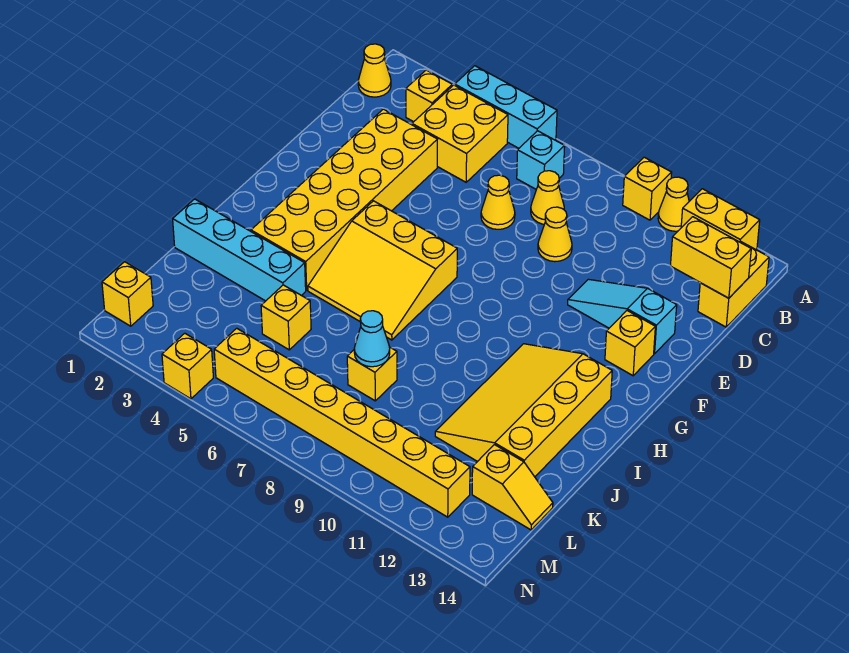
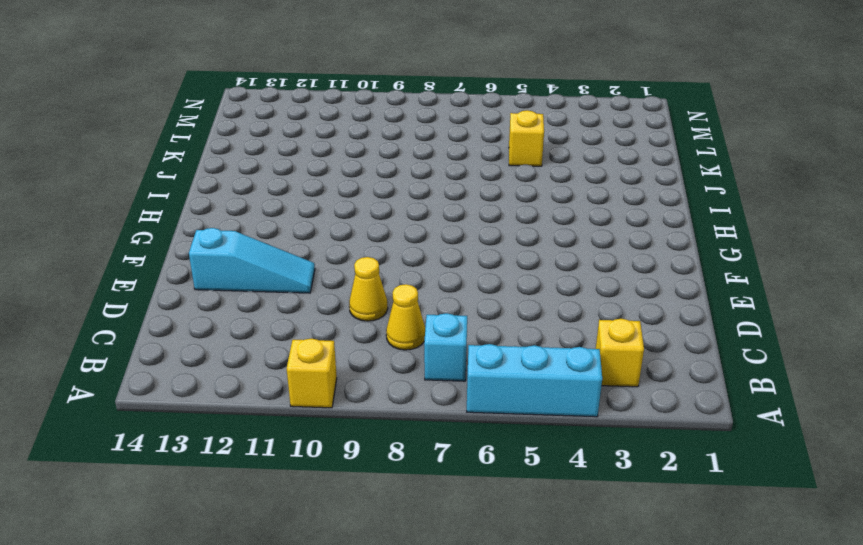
none -> yellow cone A11 level 1
none -> yellow brick A12:A13 level 1
none -> yellow cone B1 level 1

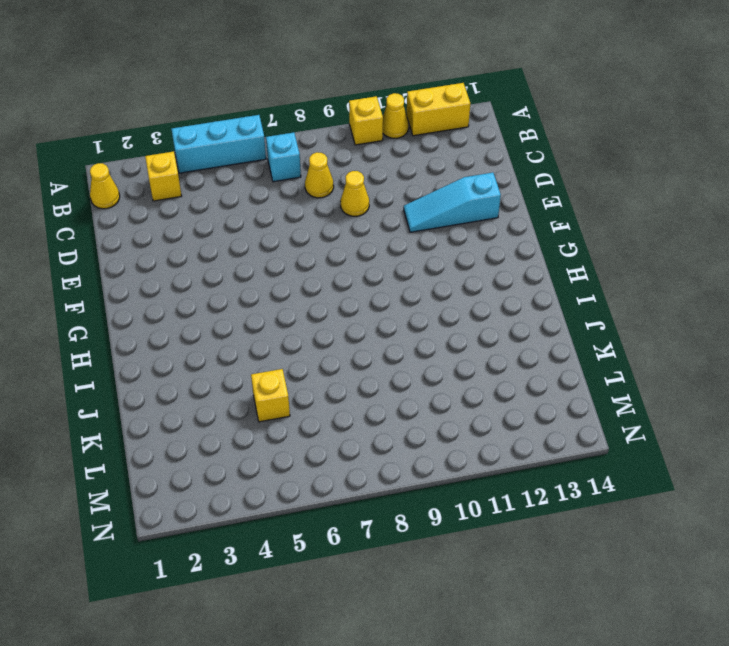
none -> yellow brick B4:C5 level 1
none -> yellow brick B14:C14 level 1
none -> yellow brick D3:I4 level 1

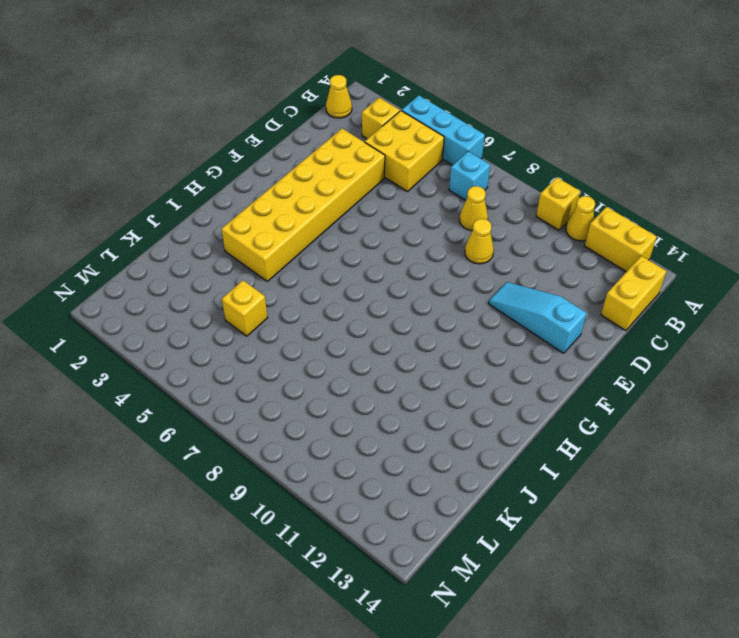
none -> yellow cone D7 level 1
none -> yellow brick F13 level 1
none -> yellow slope G5:I7 level 1 top G

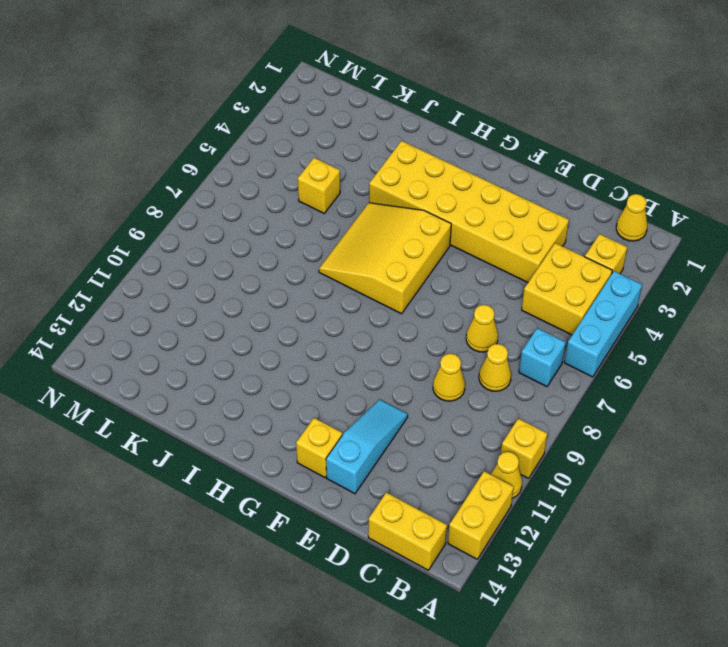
none -> yellow slope H11:K13 level 1 top 13
none -> cyan brick J1:J4 level 1
none -> yellow brick K8 level 1

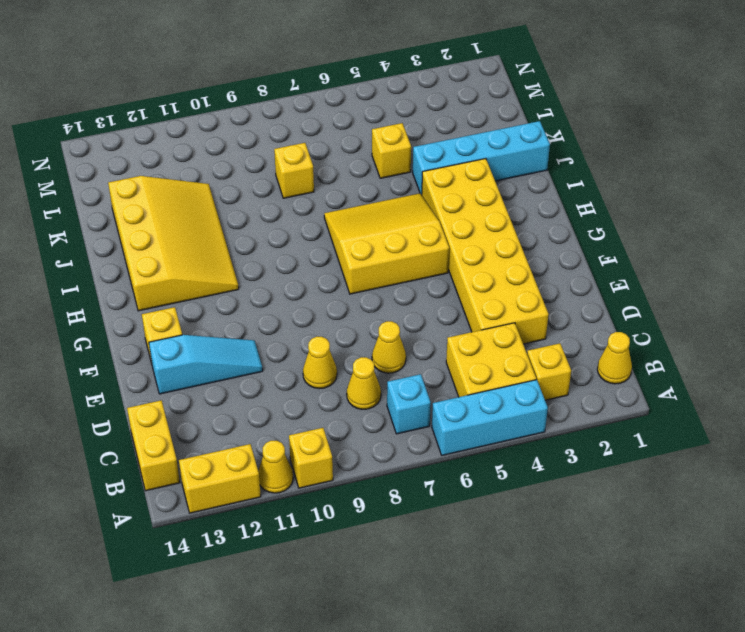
none -> yellow slope L13:L14 level 1 top 13
none -> yellow brick M1 level 1
none -> yellow brick M5:M12 level 1

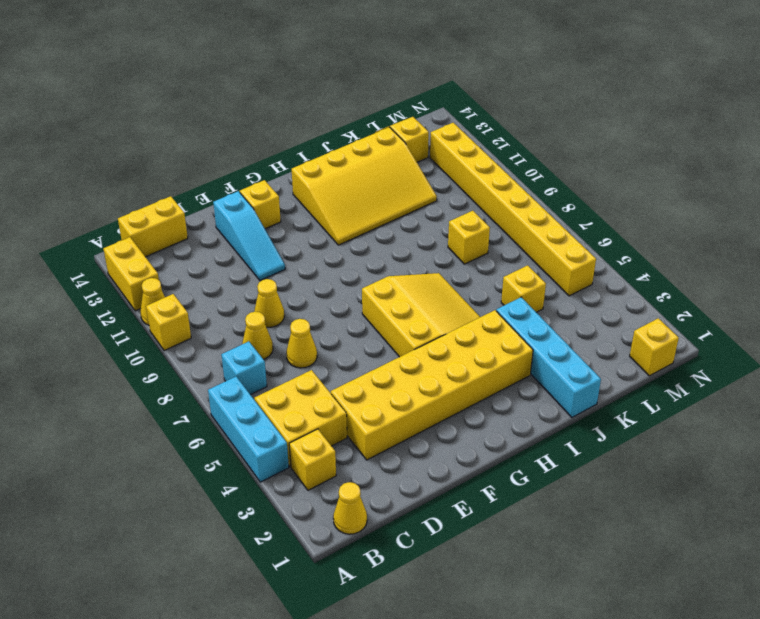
none -> yellow brick N4 level 1
none -> yellow brick C13:C14 level 2
none -> cyan cone K8 level 2

